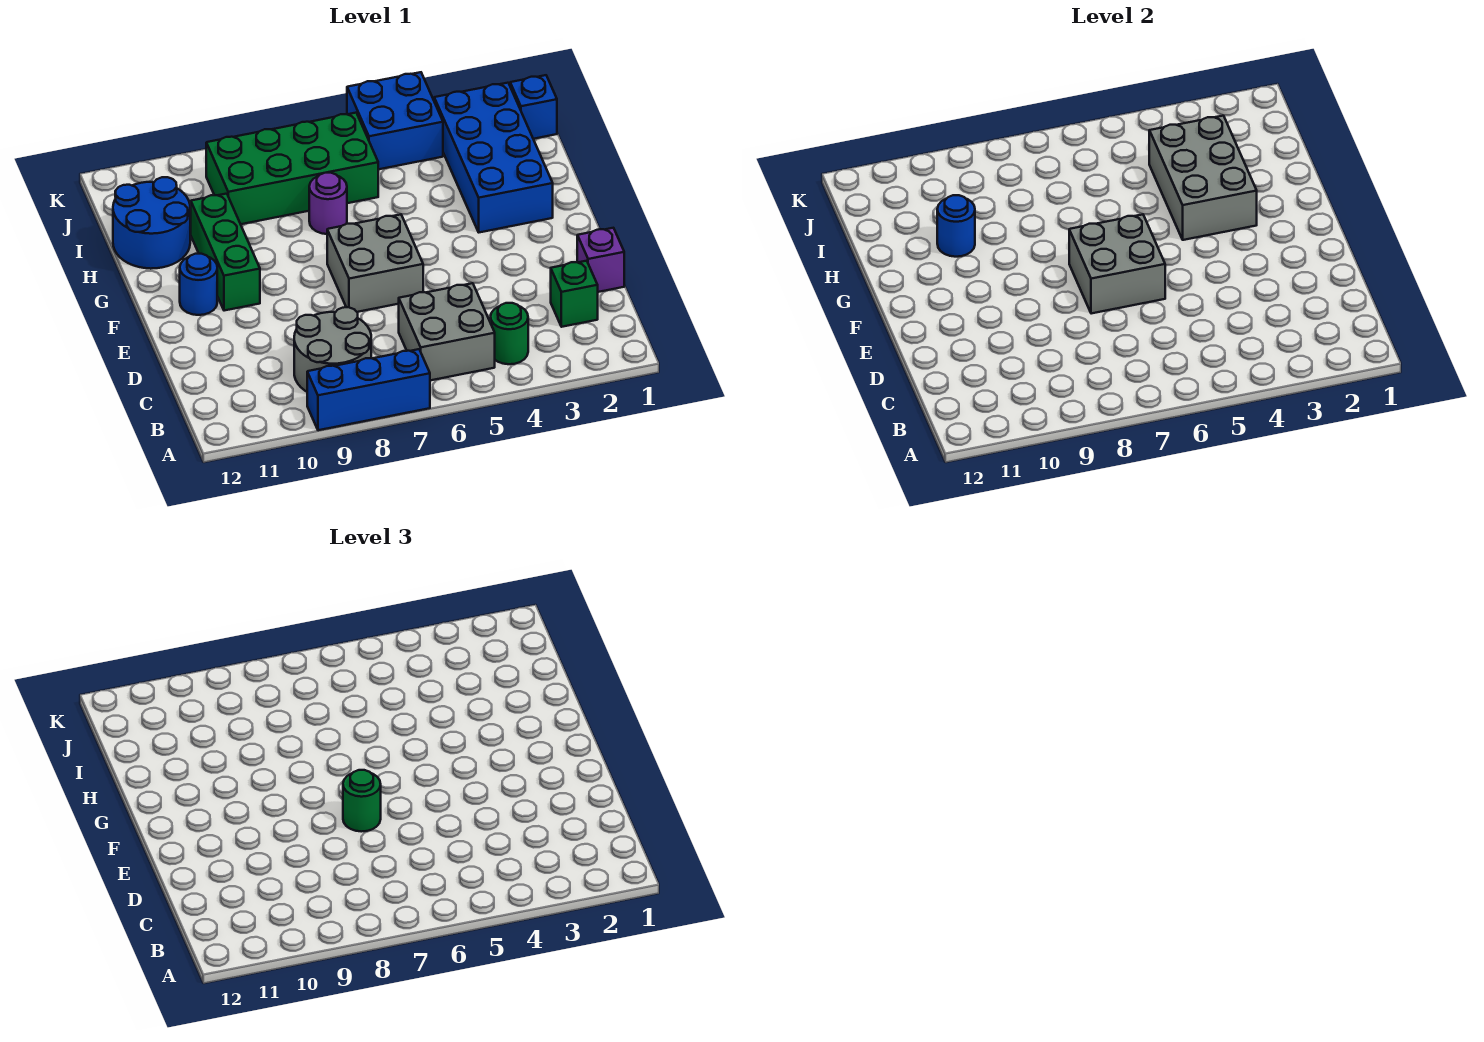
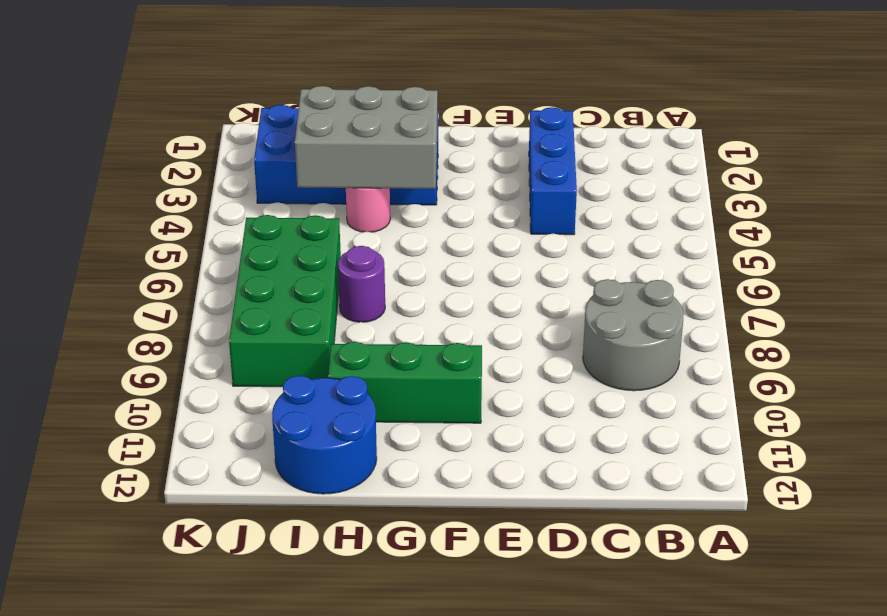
blue brick D2:D4 level 1 -> blue brick A7:A9 level 1
pink round brick H4 level 1 -> none
none -> green round brick B4 level 1
none -> grey brick B5:C6 level 1
none -> green brick C2 level 1

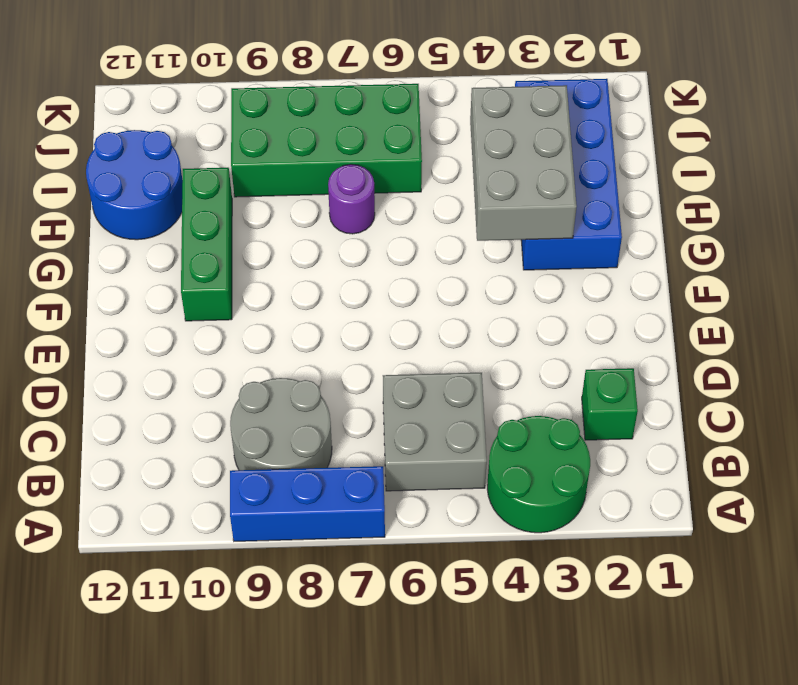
green round brick A3:B4 level 1 -> green round brick B4 level 1
none -> purple brick D1 level 1
none -> grey brick E6:F7 level 1
none -> blue round brick F11 level 1

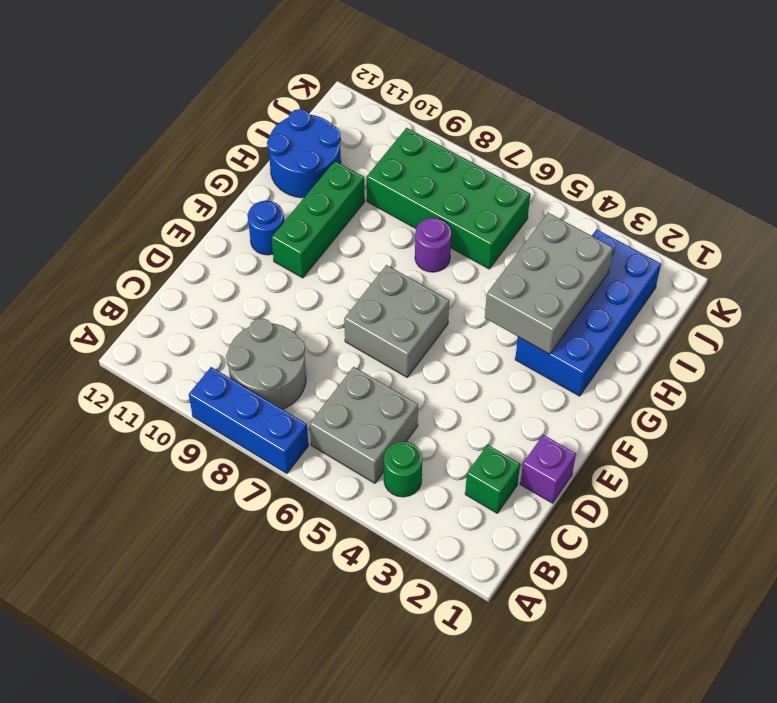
none -> blue brick J1 level 1
none -> blue brick J4:K5 level 1
none -> grey brick E6:F7 level 2

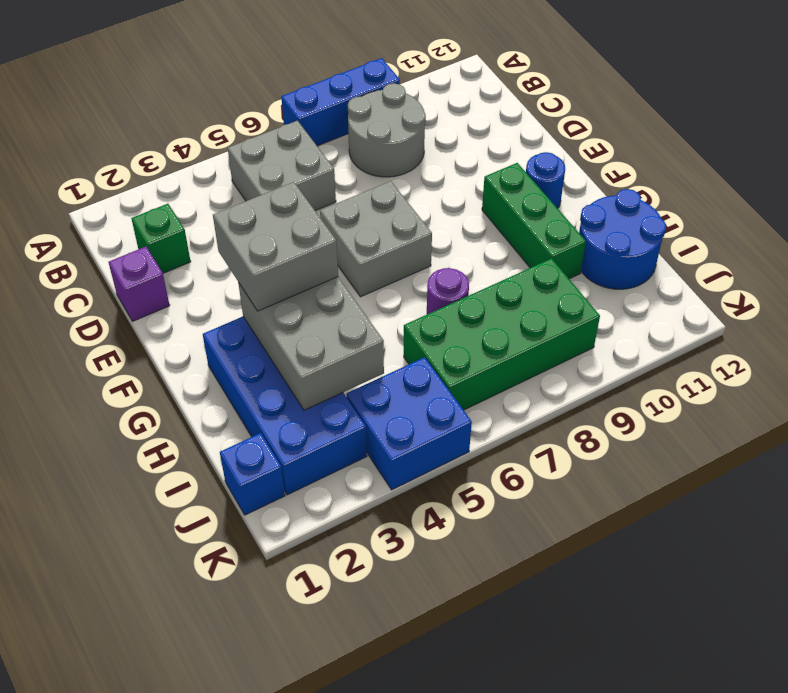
grey brick F3:G4 level 3 -> grey brick E6:F7 level 2
none -> green round brick B4 level 1
none -> blue round brick H10 level 2
none -> green round brick E7 level 3

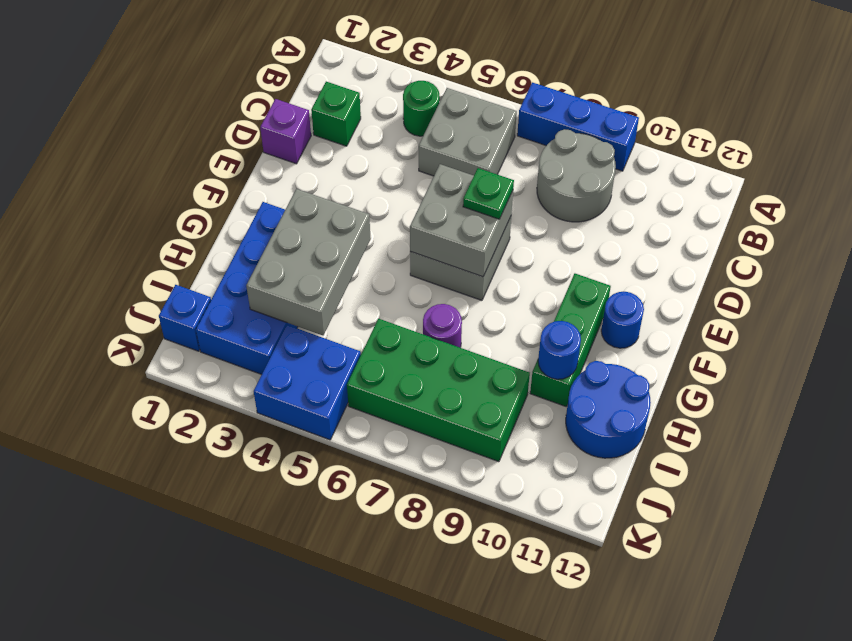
green plate E7 level 3 -> green round brick E7 level 3

